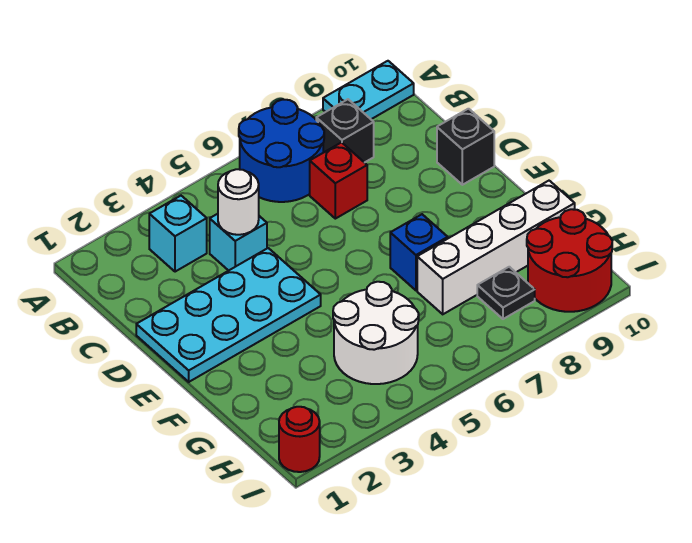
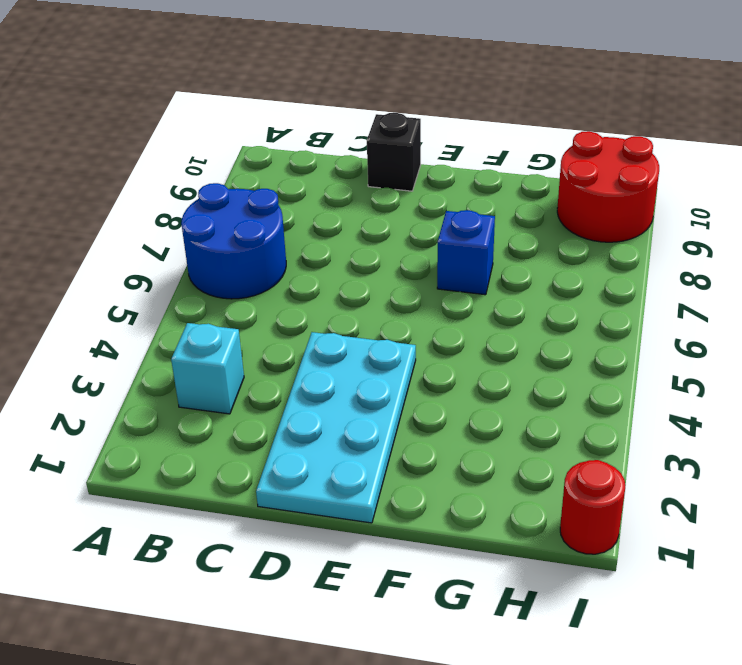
none -> cyan plate A9:A10 level 1
none -> black brick B8 level 1
none -> cyan brick C4 level 1

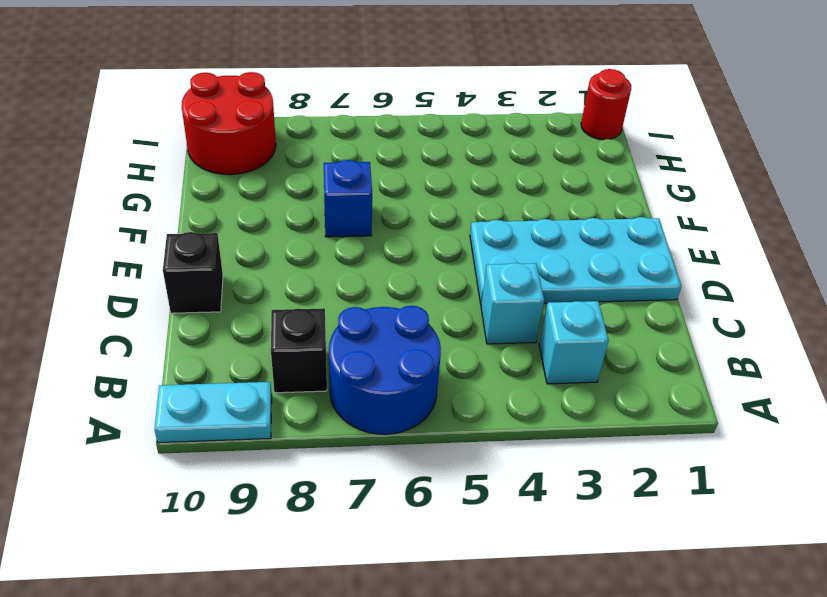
none -> red brick C7 level 1
none -> white round brick G4:H5 level 1
none -> white brick G7:G10 level 1

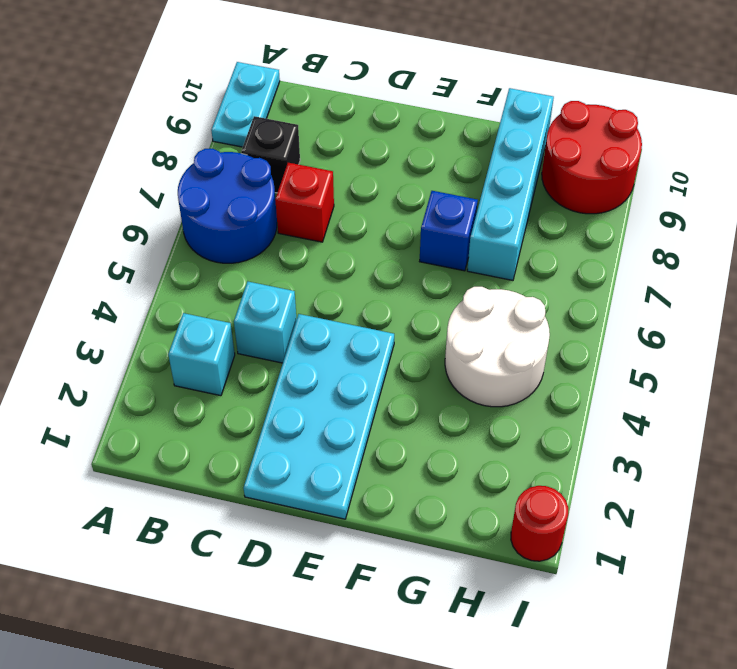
cyan brick G7:G10 level 1 -> white brick G7:G10 level 1
none -> black brick D10 level 1
none -> black plate H8 level 1
none -> white round brick C4 level 2

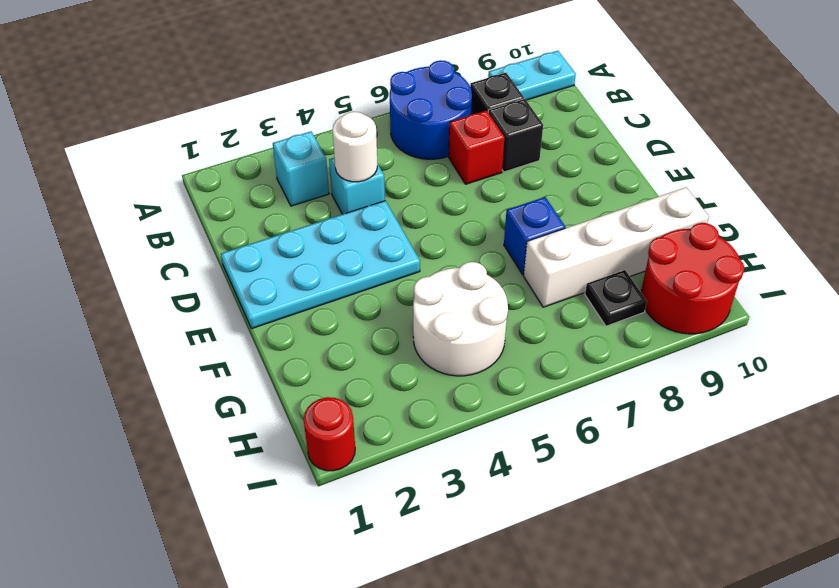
black brick C8 level 1 -> black brick D10 level 1

